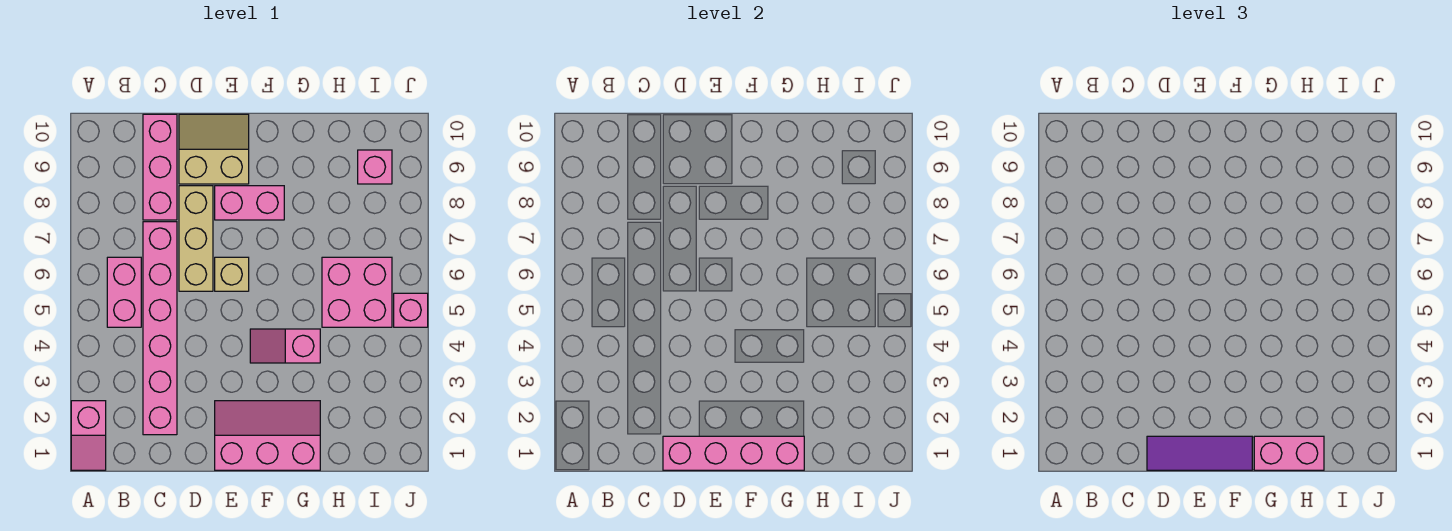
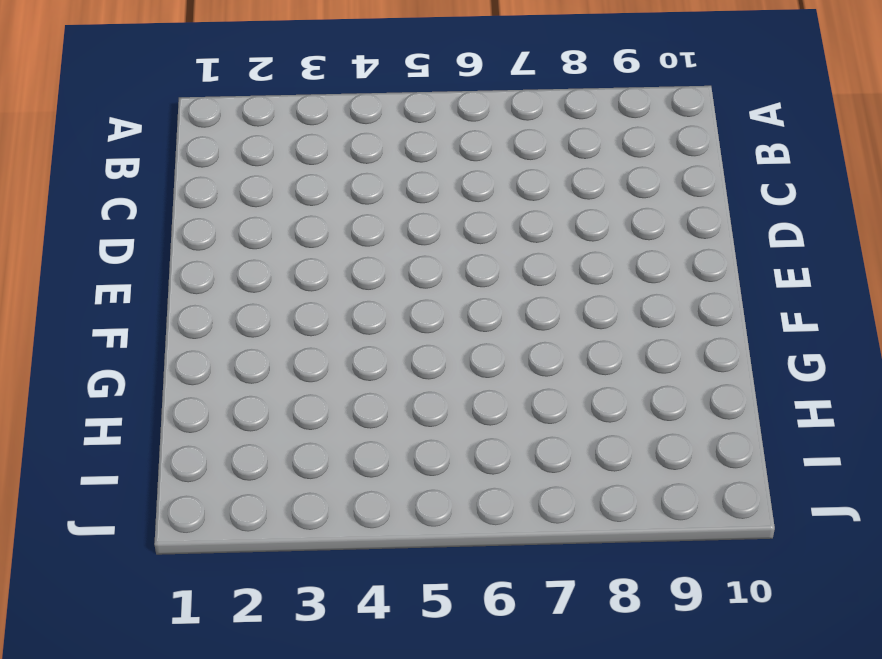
none -> pink slope A1:A2 level 1 top 2
none -> pink brick B5:B6 level 1
none -> pink brick C2:C7 level 1

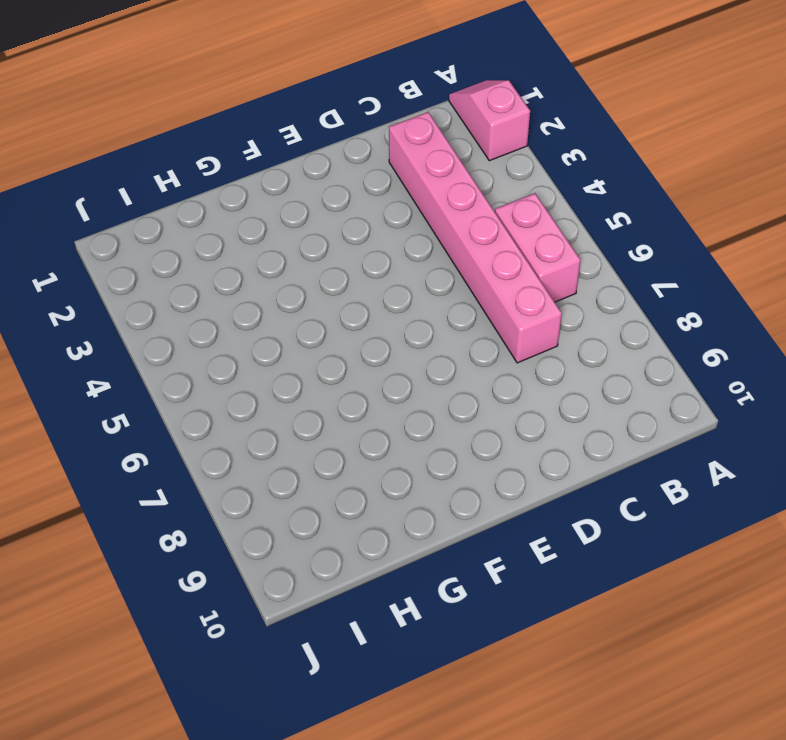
none -> pink brick C8:C10 level 1
none -> tan brick D6:D8 level 1
none -> tan slope D9:E10 level 1 top 9

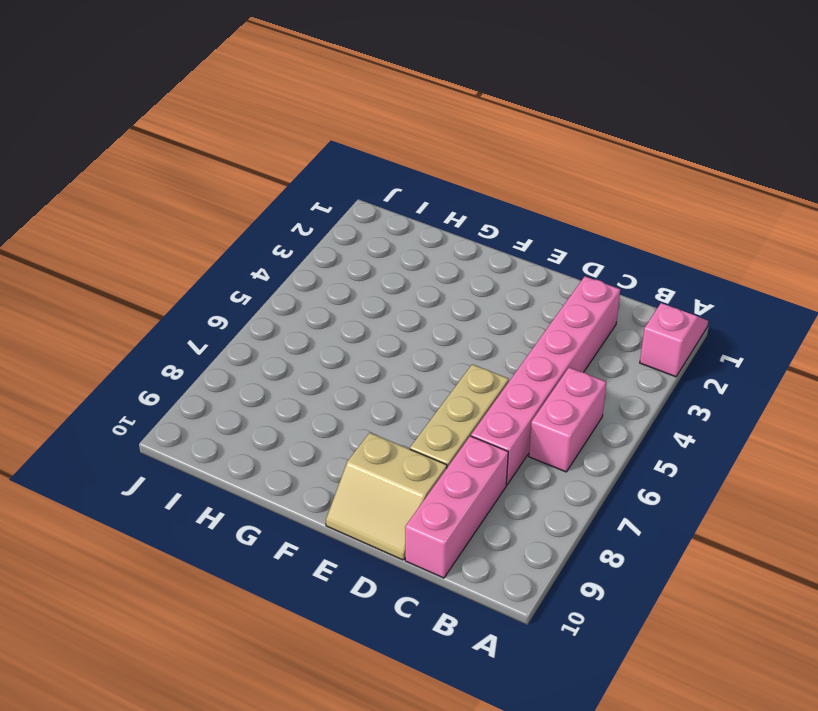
none -> pink slope E1:G2 level 1 top 1
none -> tan brick E6 level 1
none -> pink brick E8:F8 level 1

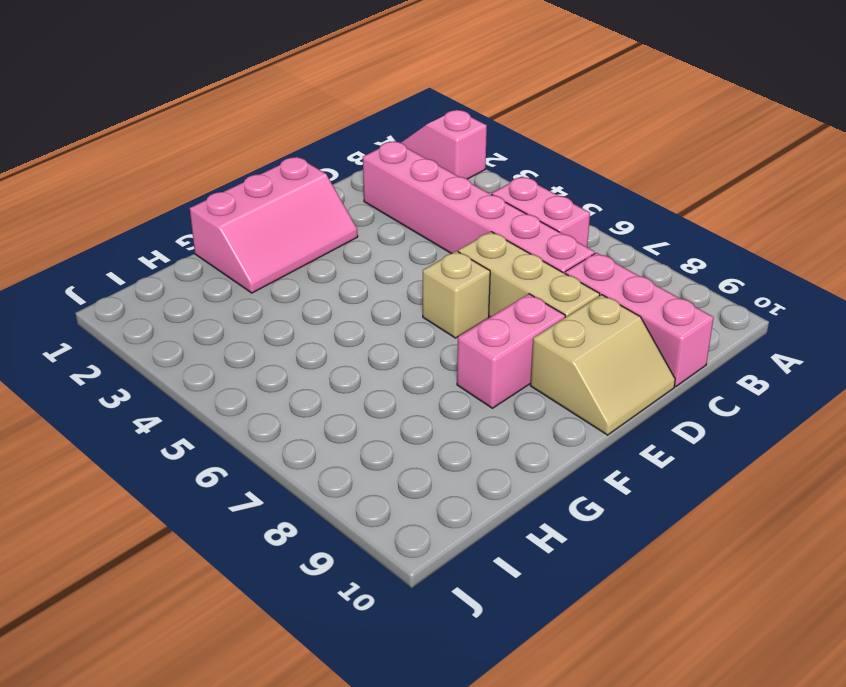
none -> pink slope F4:G4 level 1 top G
none -> pink brick H5:I6 level 1
none -> pink brick I9 level 1

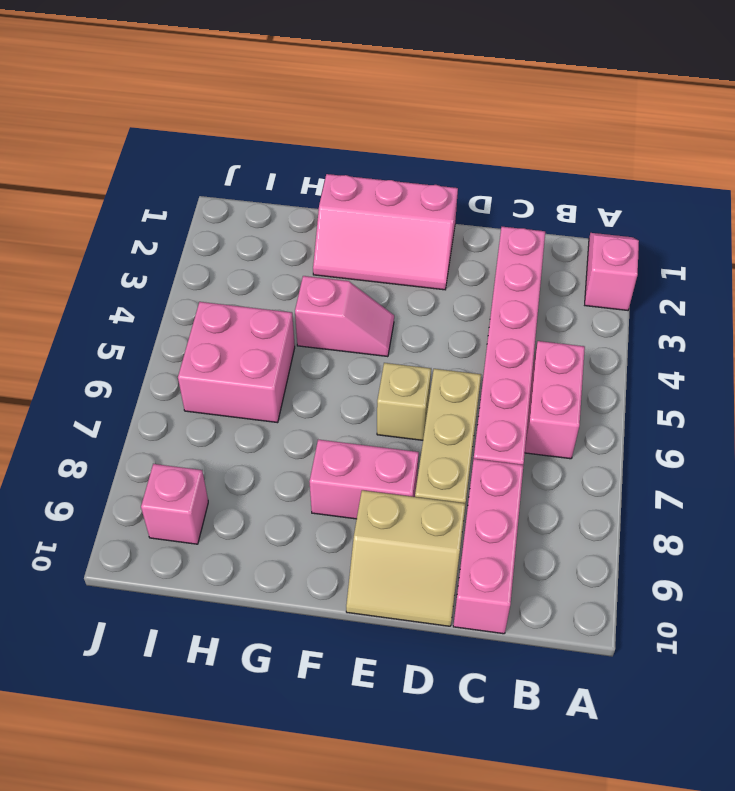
none -> pink brick J5 level 1
none -> pink brick D1:G1 level 2
none -> purple tile D1:F1 level 3

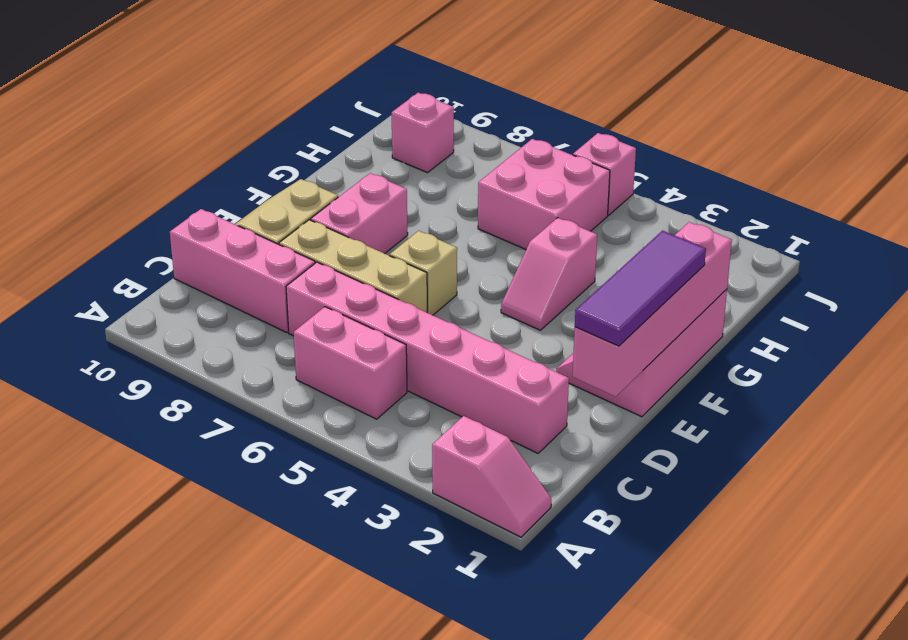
none -> pink brick G1:H1 level 3

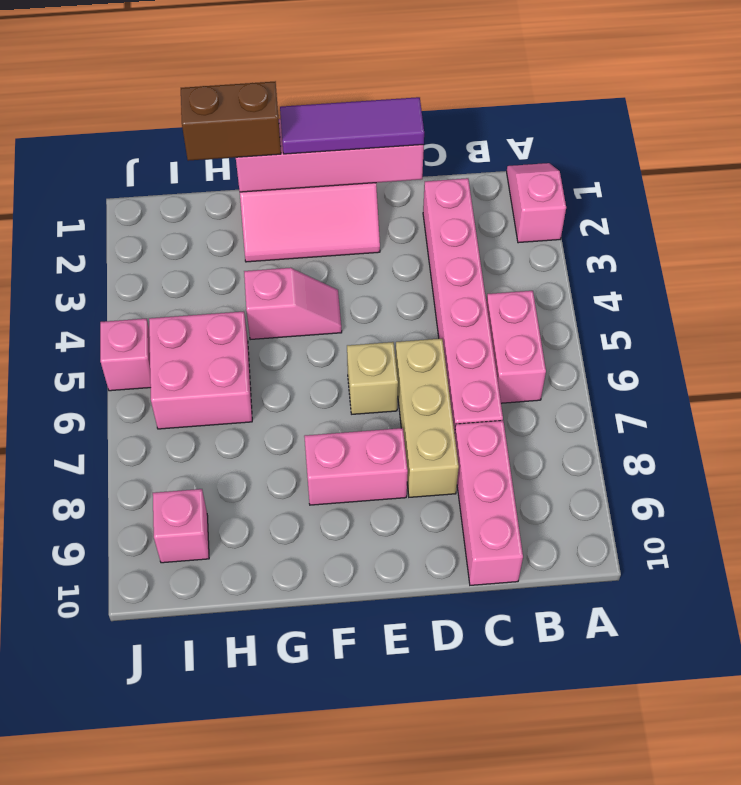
brown brick G1:H1 level 3 -> pink brick G1:H1 level 3
none -> tan slope D9:E10 level 1 top 9

